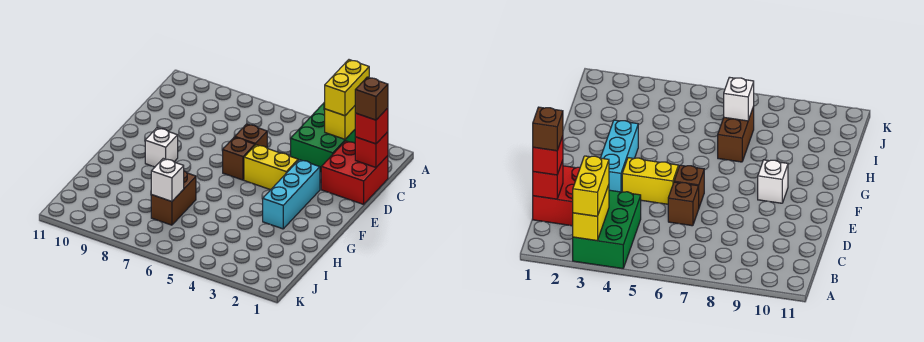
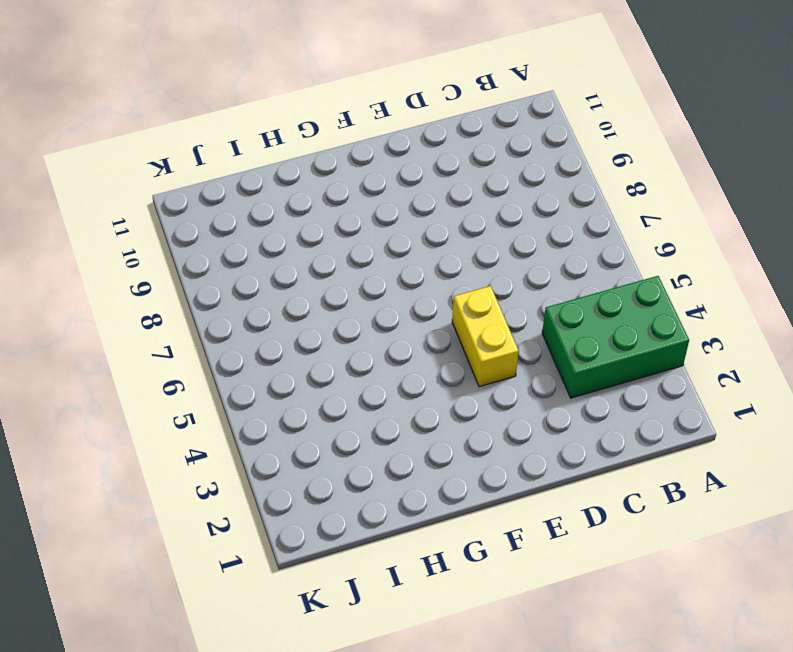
none -> red brick C1:D2 level 1
none -> brown brick D6 level 1
none -> cyan brick E3:G3 level 1

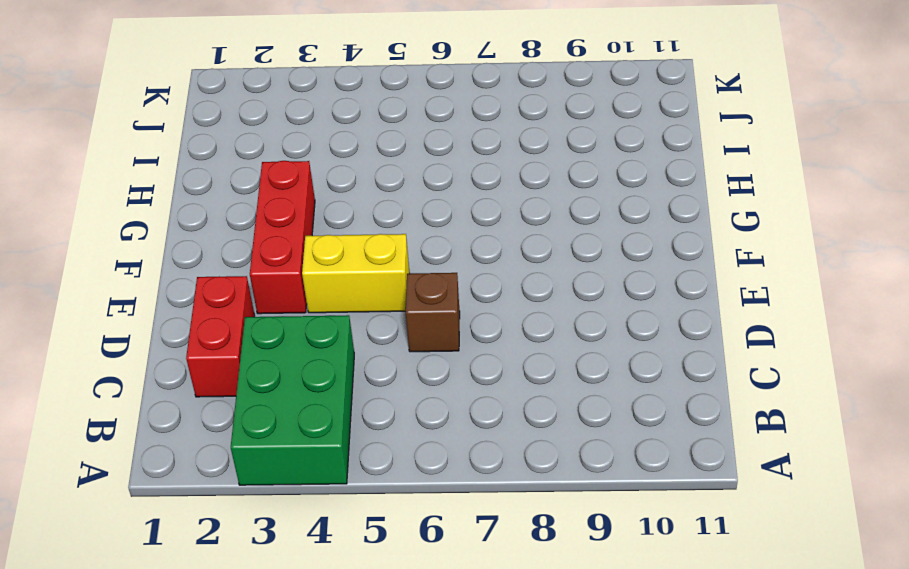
red brick C2:D2 level 1 -> red brick C1:D2 level 1
red brick E3:G3 level 1 -> cyan brick E3:G3 level 1
none -> brown brick E6 level 1
none -> white brick F9 level 1
none -> brown brick H7:I7 level 1

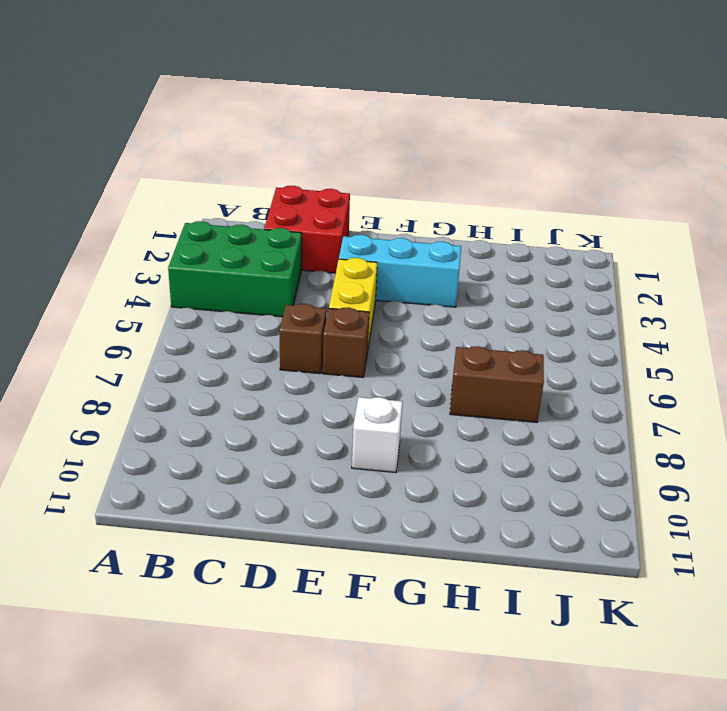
none -> yellow brick A3:B3 level 2
none -> red brick C1 level 2
none -> white brick I7 level 2

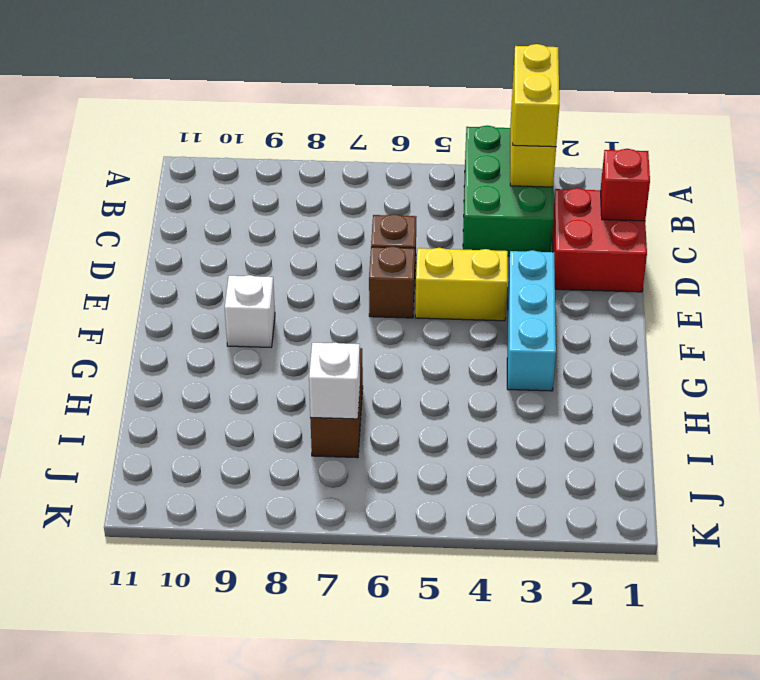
none -> red brick C1 level 3
none -> brown brick C1 level 4

